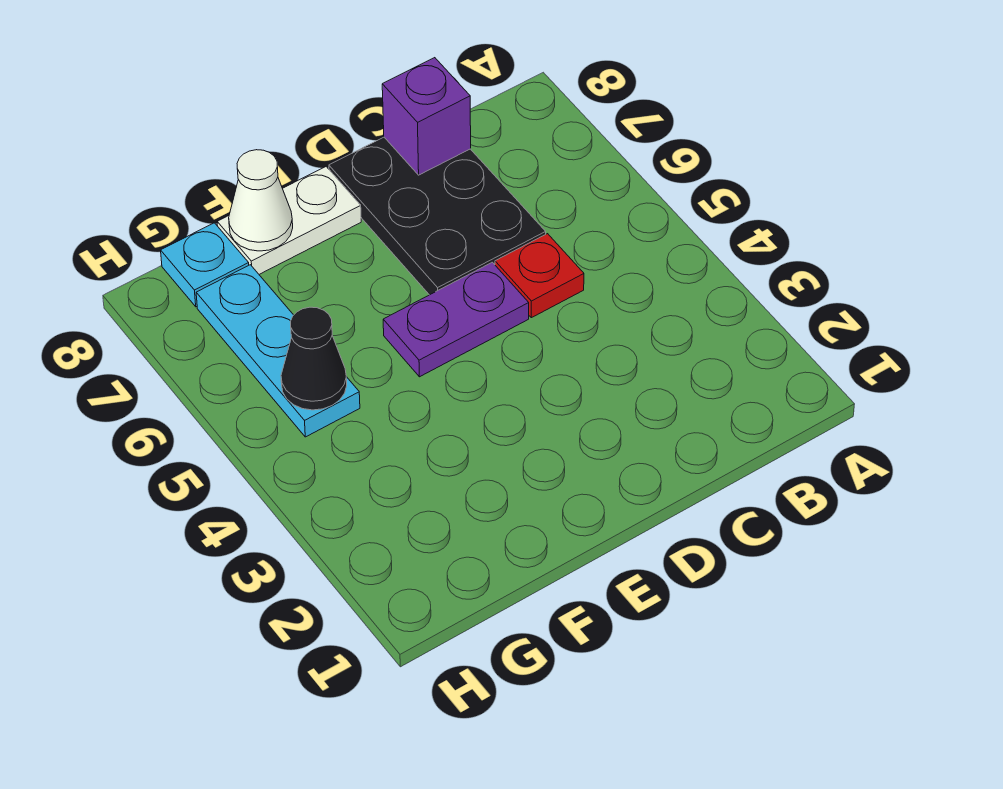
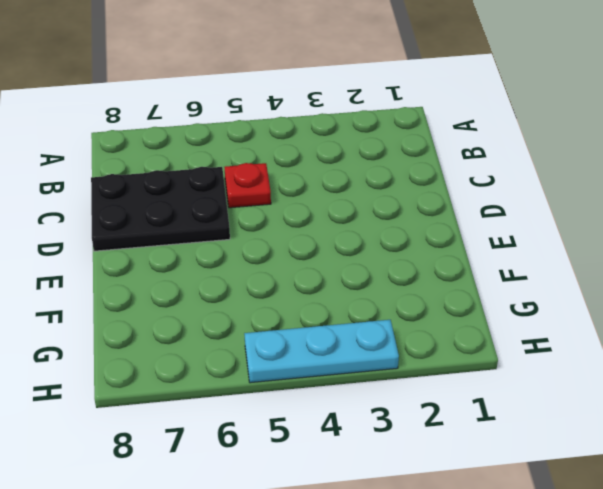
cyan plate H3:H5 level 1 -> cyan plate G5:G7 level 1
none -> purple plate D5:E5 level 1
none -> white plate E8:F8 level 1

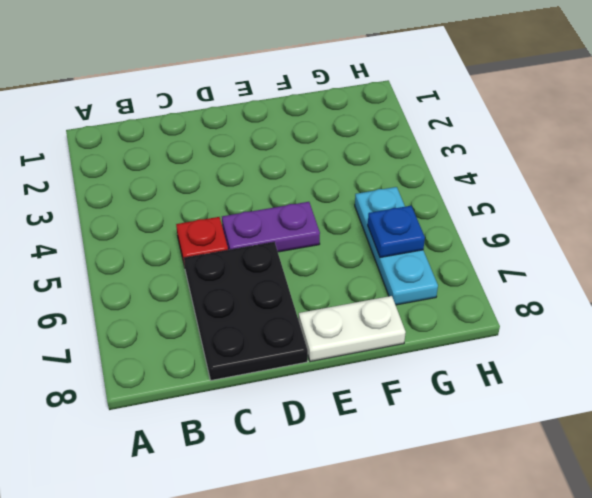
blue plate G6 level 2 -> none
none -> cyan plate G8 level 1
none -> purple brick C8 level 2

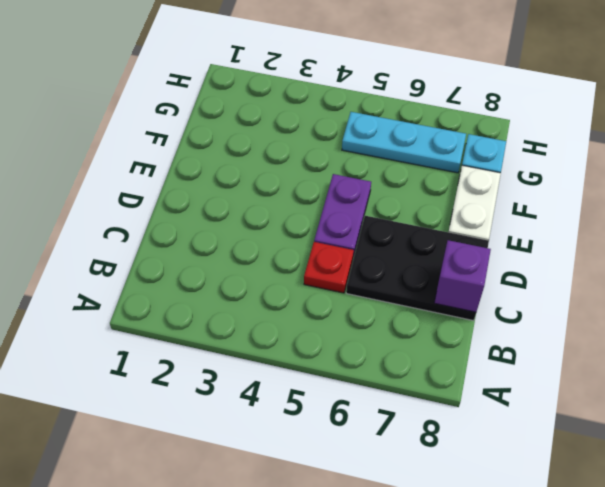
none -> white cone F8 level 2
none -> black cone G5 level 2

